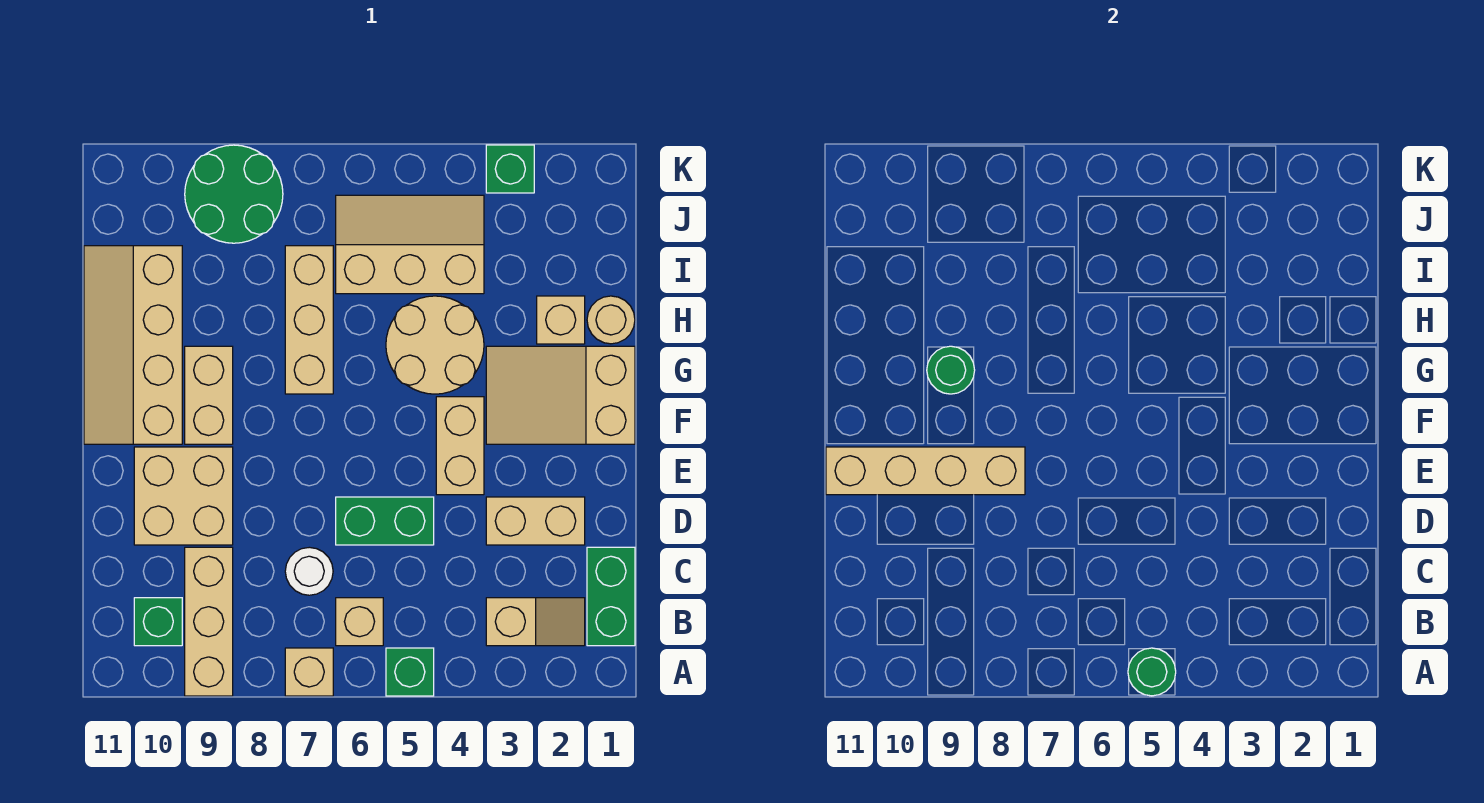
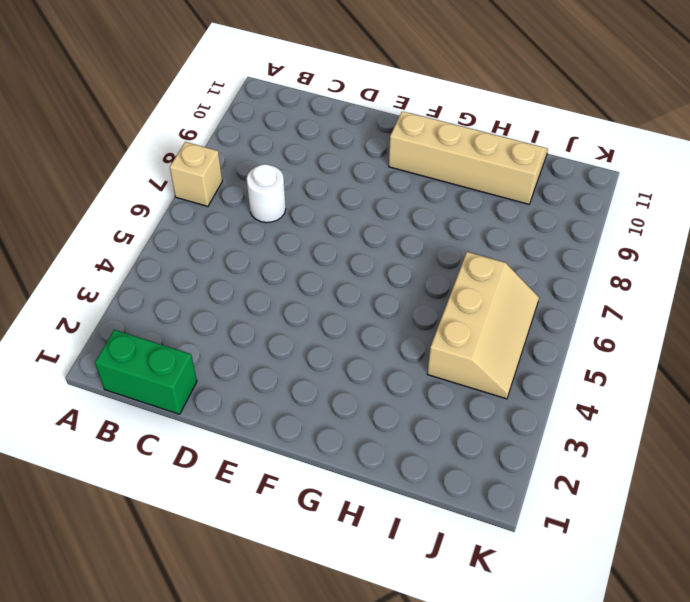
none -> green brick A5 level 1
none -> tan brick A9:C9 level 1
none -> tan slope B2:B3 level 1 top 3

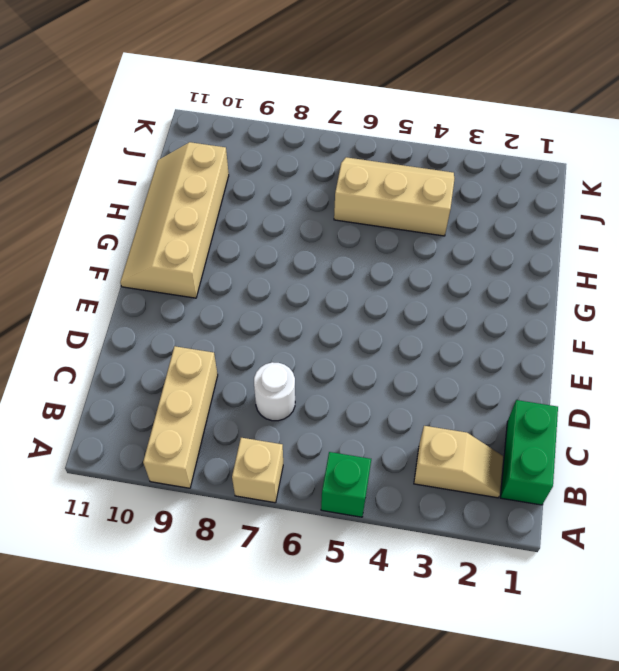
none -> tan brick B6 level 1
none -> green brick B10 level 1
none -> tan brick D2:D3 level 1

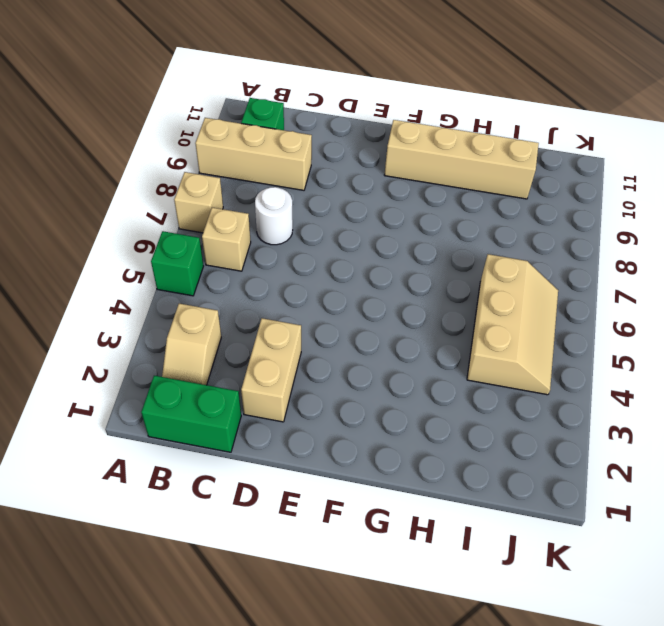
none -> green brick D5:D6 level 1
none -> tan brick D9:E10 level 1
none -> tan brick E4:F4 level 1

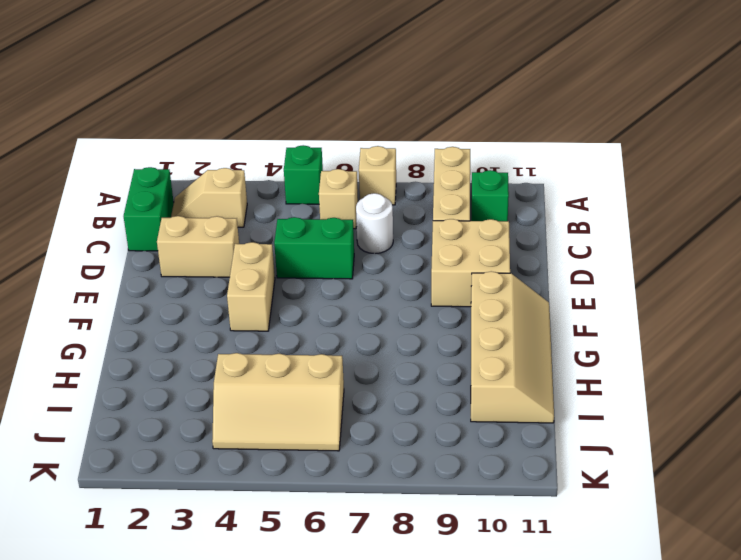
none -> tan slope F1:G3 level 1 top 1
none -> tan brick F9:G9 level 1
none -> tan round brick G4:H5 level 1

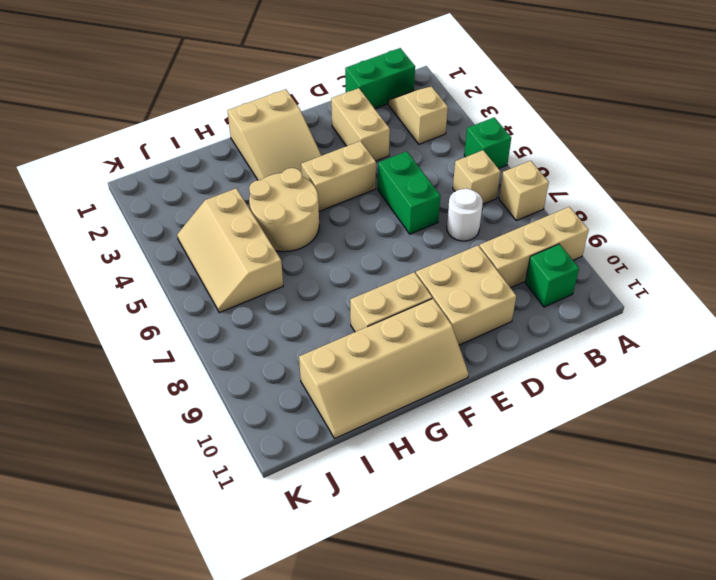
none -> tan brick G7:I7 level 1
none -> tan round brick H1 level 1
none -> tan brick H2 level 1

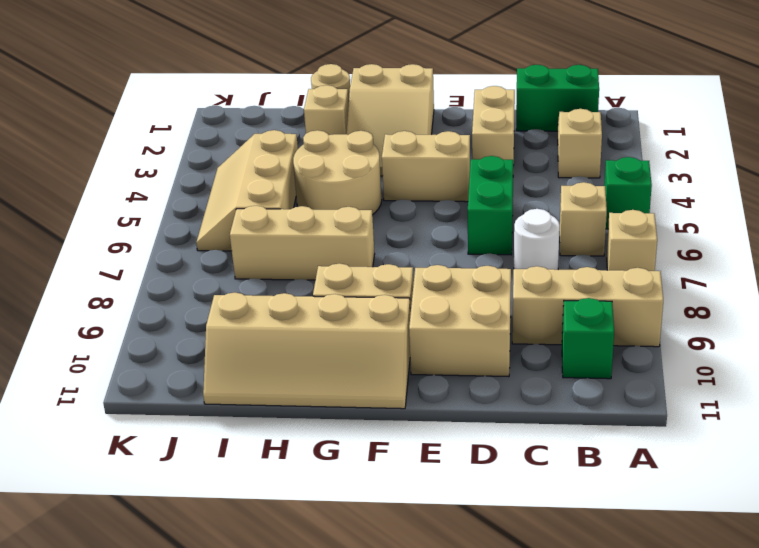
none -> green round brick J8:K9 level 1
none -> green brick K3 level 1
none -> green round brick A5 level 2

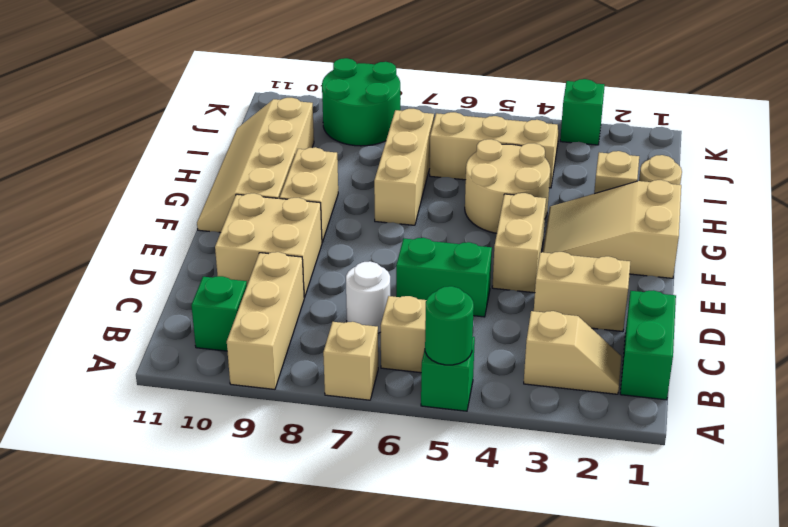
none -> tan brick E8:E11 level 2
none -> green round brick G9 level 2

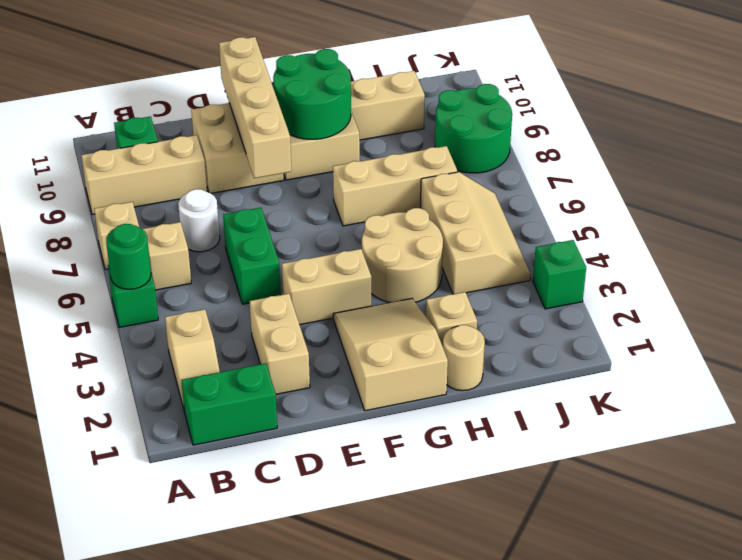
green round brick F9:G10 level 2 -> green round brick G9 level 2

